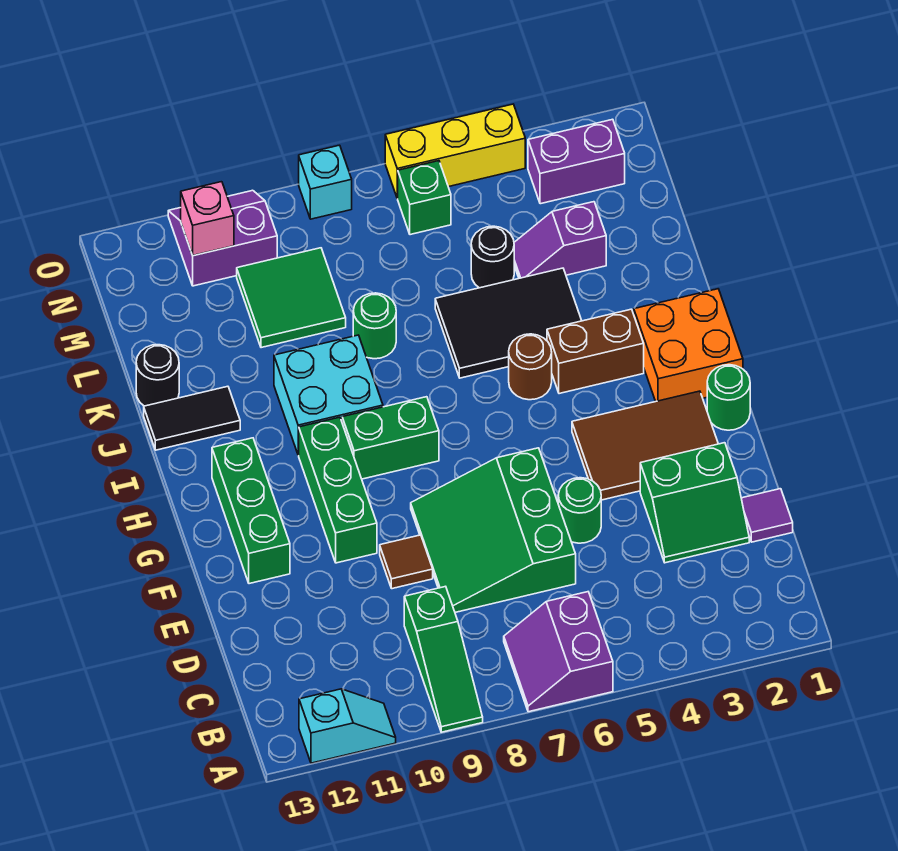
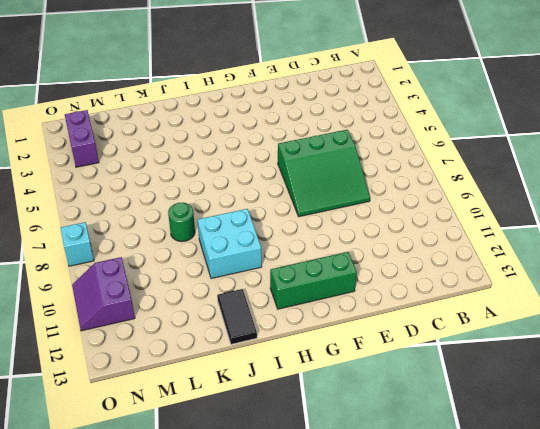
none -> purple slope A6:B7 level 1 top 6
none -> green slope A9:C9 level 1 top C
none -> cyan slope A11:A12 level 1 top 12
none -> purple tile D1 level 1

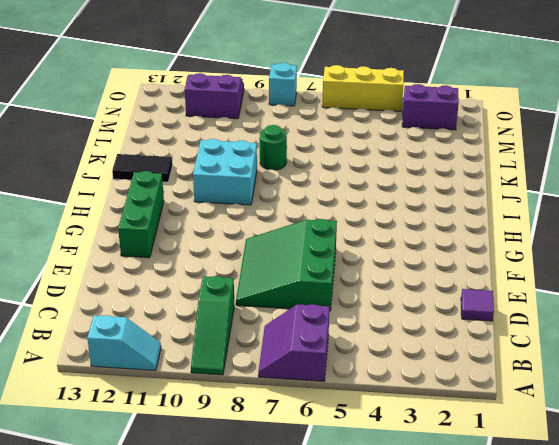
none -> green slope D2:E3 level 1 top E
none -> green round brick E5 level 1
none -> brown tile E9 level 1
none -> brown tile F2:G4 level 1

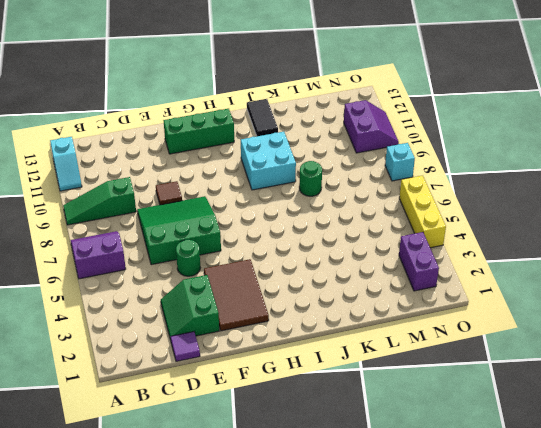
none -> green brick F10:H10 level 1
none -> green round brick G1 level 1
none -> orange brick H1:I2 level 1
none -> green brick H8:H9 level 1

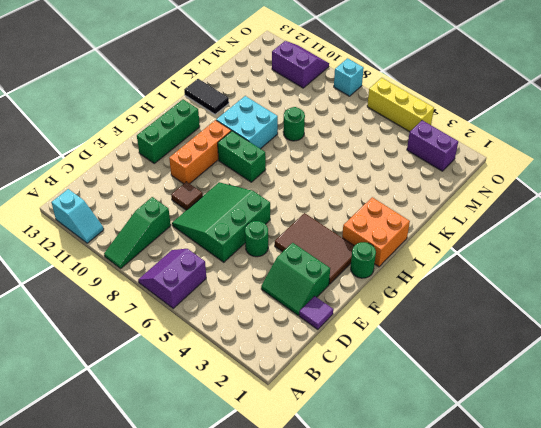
orange brick F10:H10 level 1 -> green brick F10:H10 level 1
none -> brown brick I3:I4 level 1
none -> brown round brick I5 level 1
none -> black tile J4:K6 level 1
none -> black round brick K13 level 1

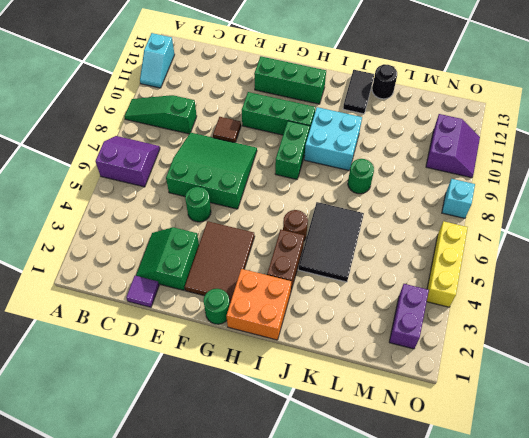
none -> purple slope L3:L4 level 1 top 3
none -> black round brick L5 level 1
none -> green tile L9:M10 level 1
none -> green brick N6 level 1

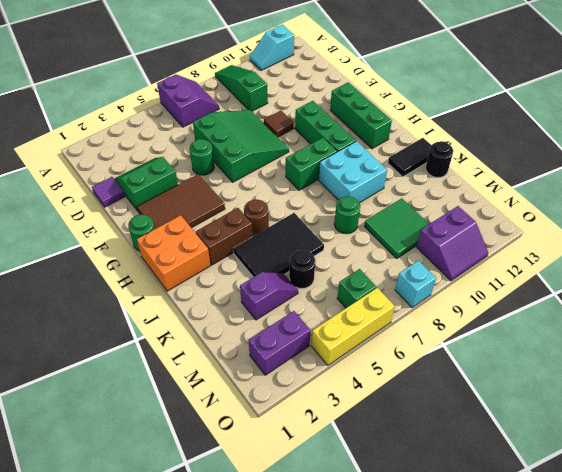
none -> pink brick N11 level 2

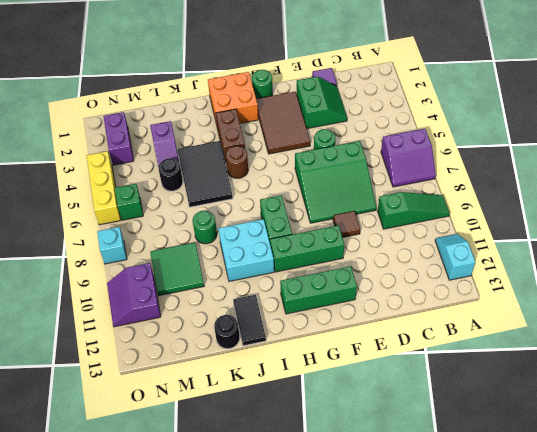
none -> pink brick N11 level 2

